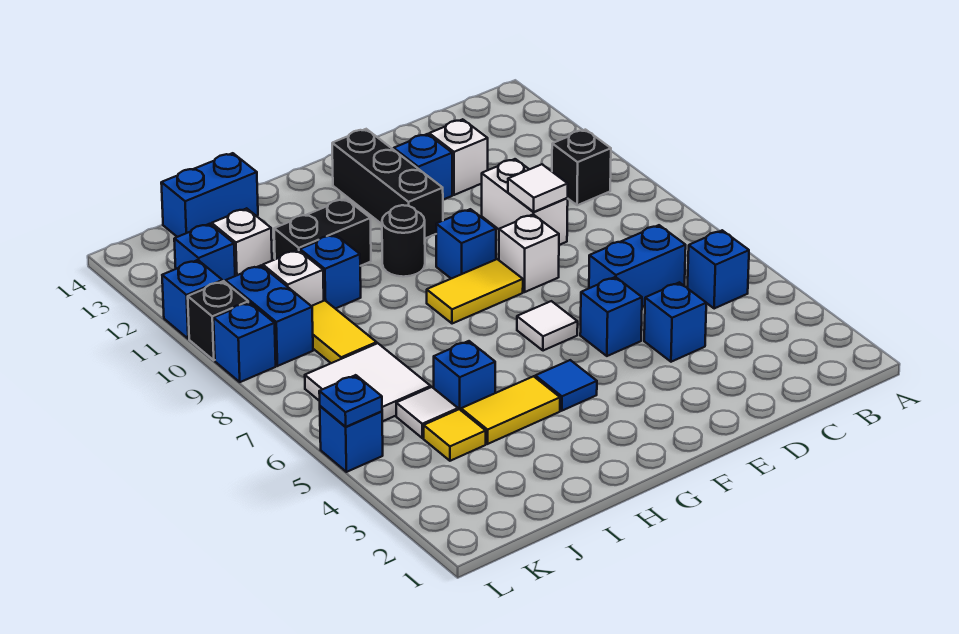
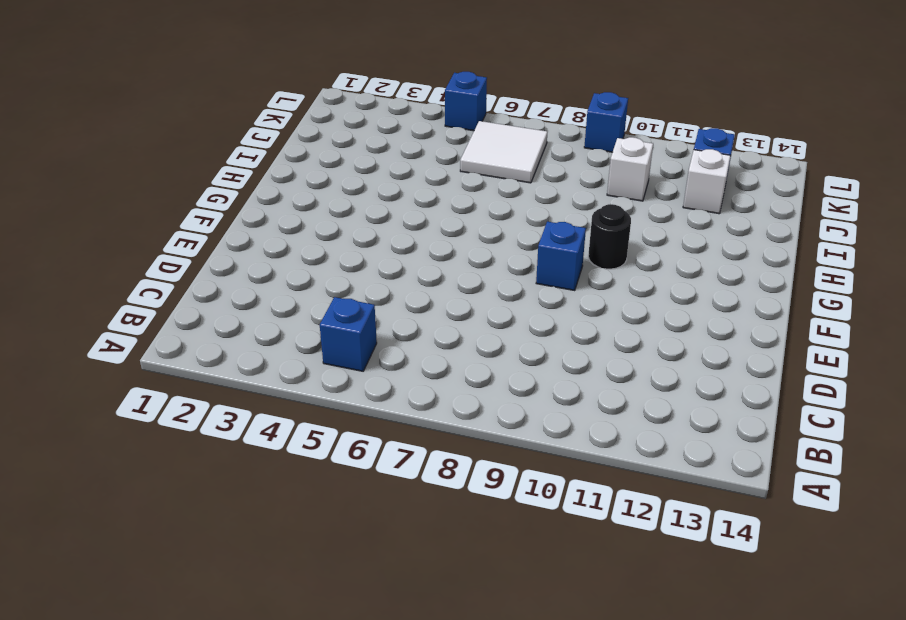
none -> black brick B10 level 1
none -> blue brick C6:D6 level 1
none -> blue brick D4 level 1
none -> white brick D9:D10 level 1

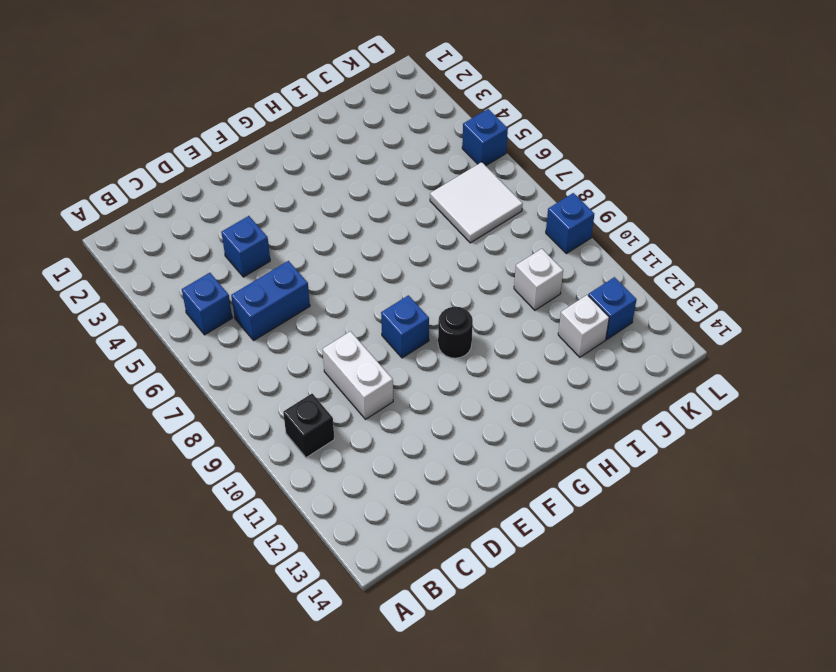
none -> white brick D12 level 1
none -> blue brick E5 level 1
none -> white brick E8 level 1
none -> blue brick E12 level 1

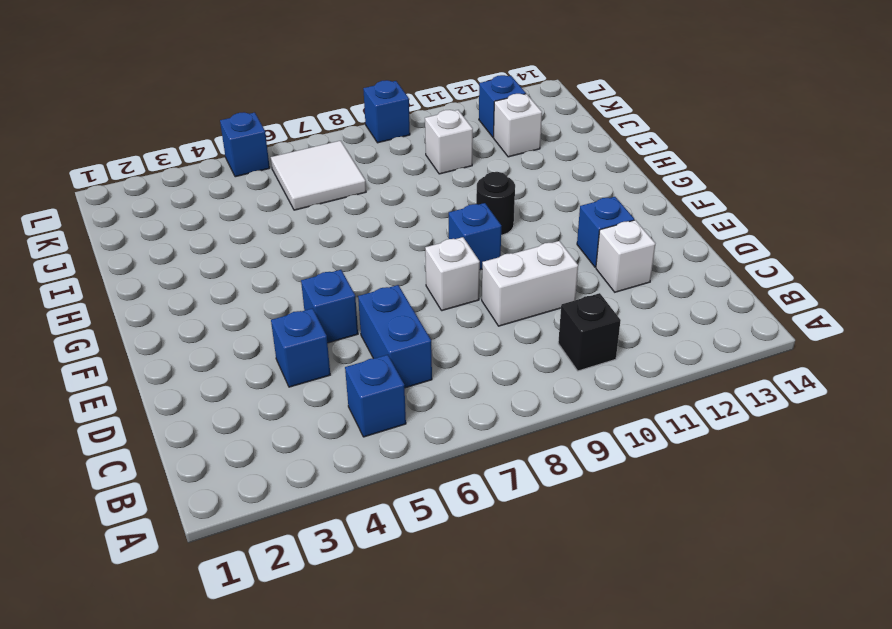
none -> white tile F6 level 1
none -> yellow tile F8:G8 level 1
none -> black brick F11:F13 level 1
none -> blue tile G4 level 1

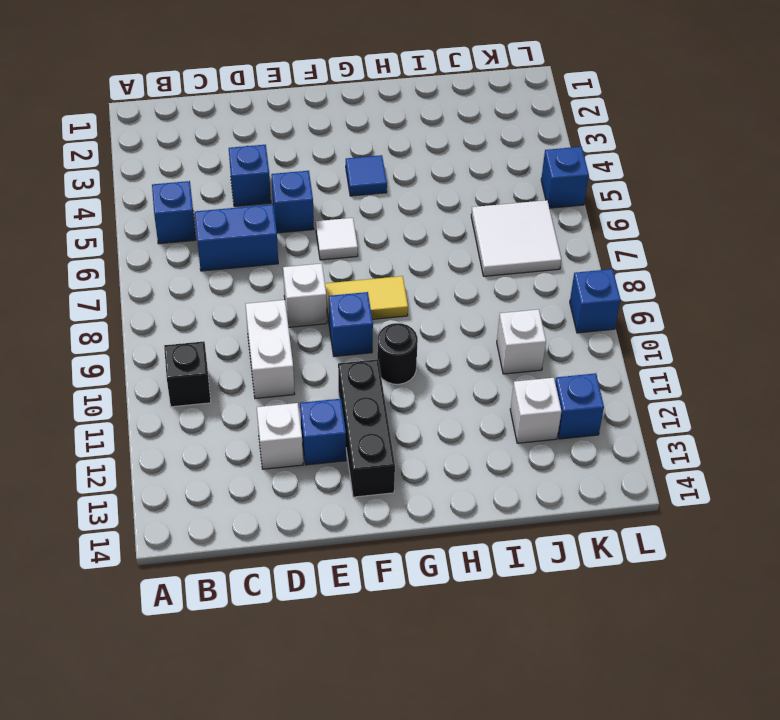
none -> yellow tile H4:I4 level 1
none -> black brick H11:I11 level 1
none -> blue brick I5 level 1
none -> blue brick I10 level 1

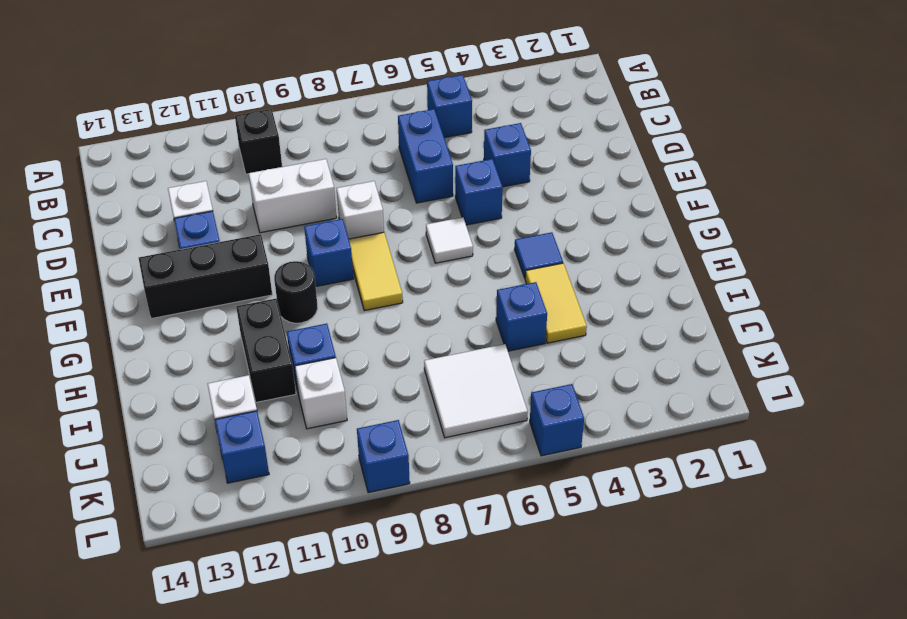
none -> blue brick I14:J14 level 1
none -> yellow tile J4 level 1
none -> white tile J5 level 1
none -> yellow tile J8:J9 level 1

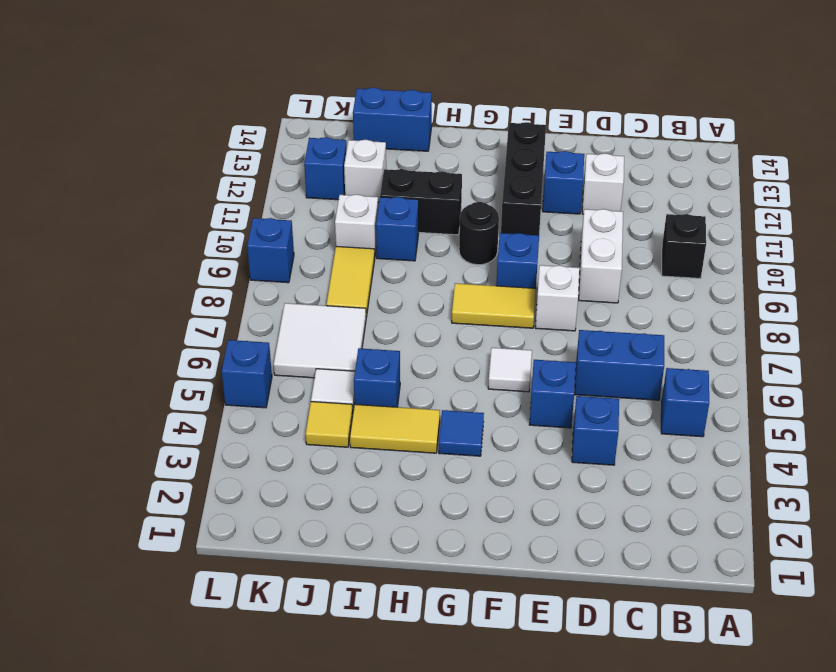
none -> blue brick K9:K10 level 1
none -> black brick L10 level 1
none -> blue brick L11 level 1
none -> white tile D9 level 2

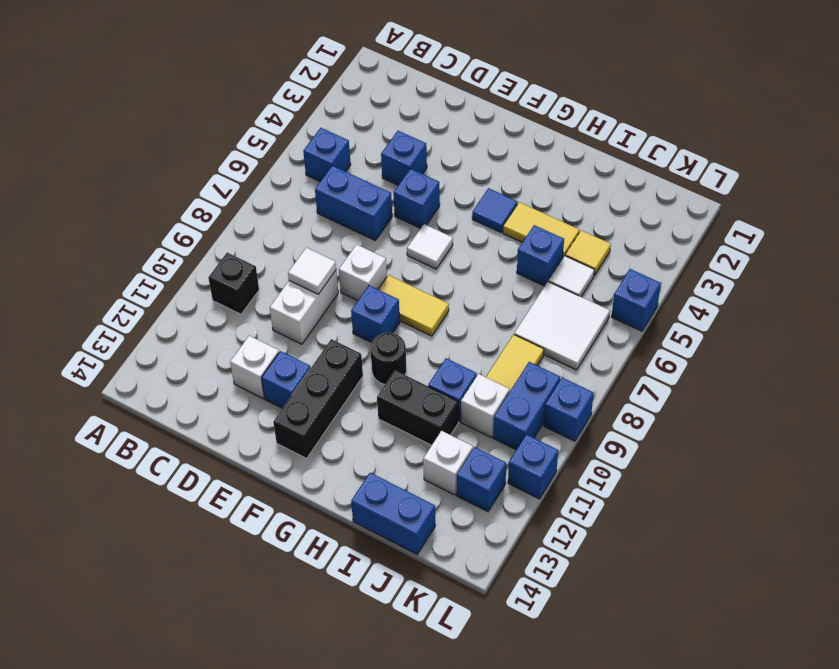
none -> black brick L10 level 1
none -> blue plate L5 level 2

